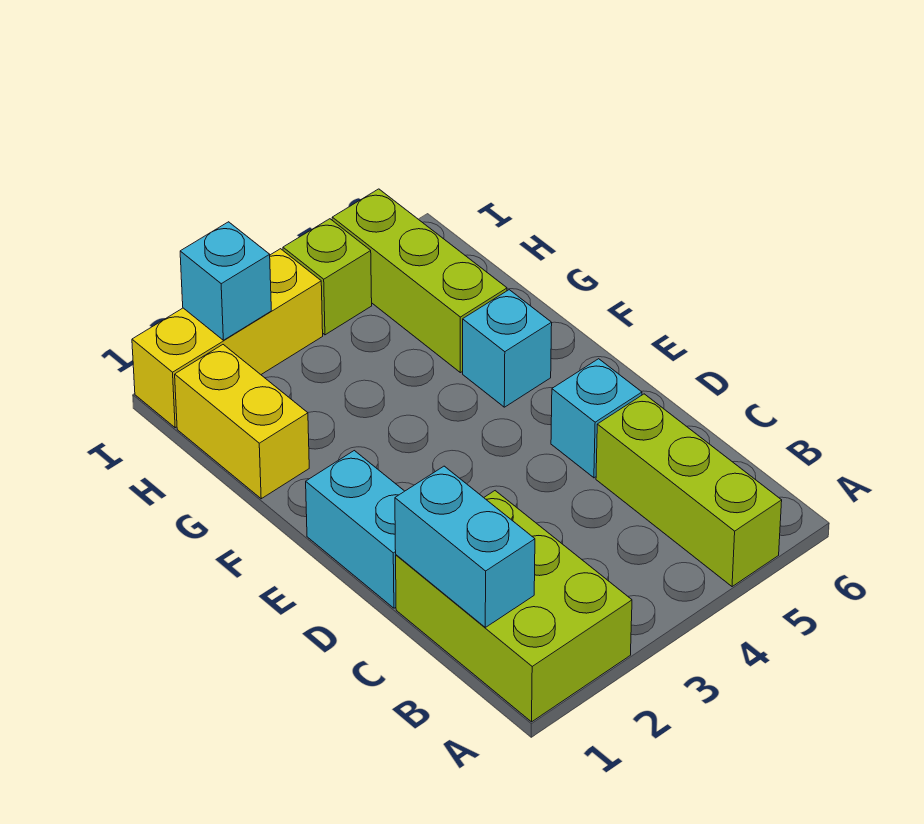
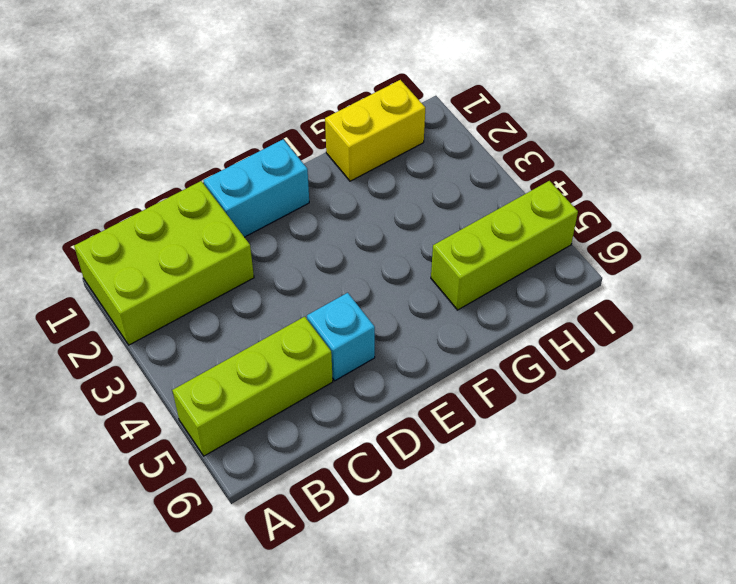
none -> cyan brick F5 level 1
none -> yellow brick I1:I3 level 1

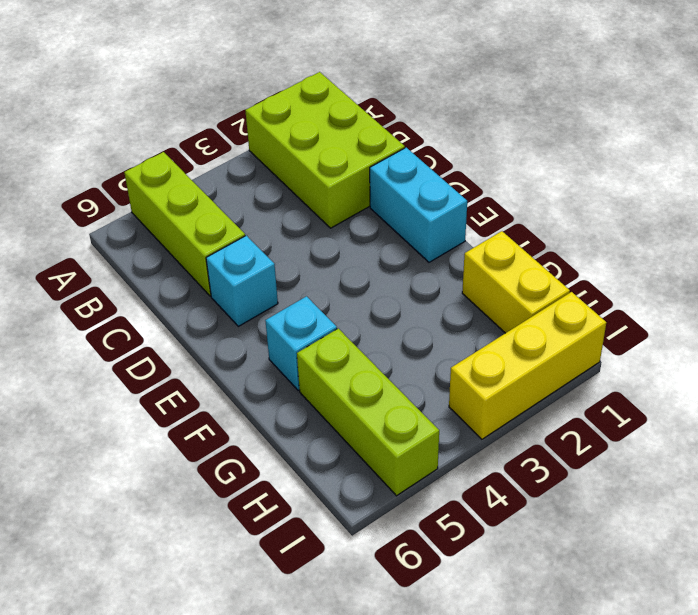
none -> lime brick I4 level 1
none -> cyan brick B1:C1 level 2

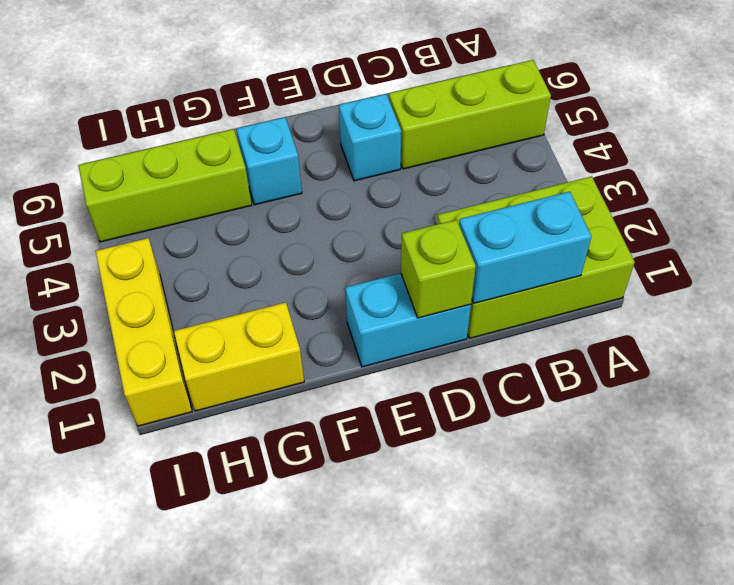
lime brick D1 level 2 -> lime brick I4 level 1
none -> cyan brick I2 level 2

